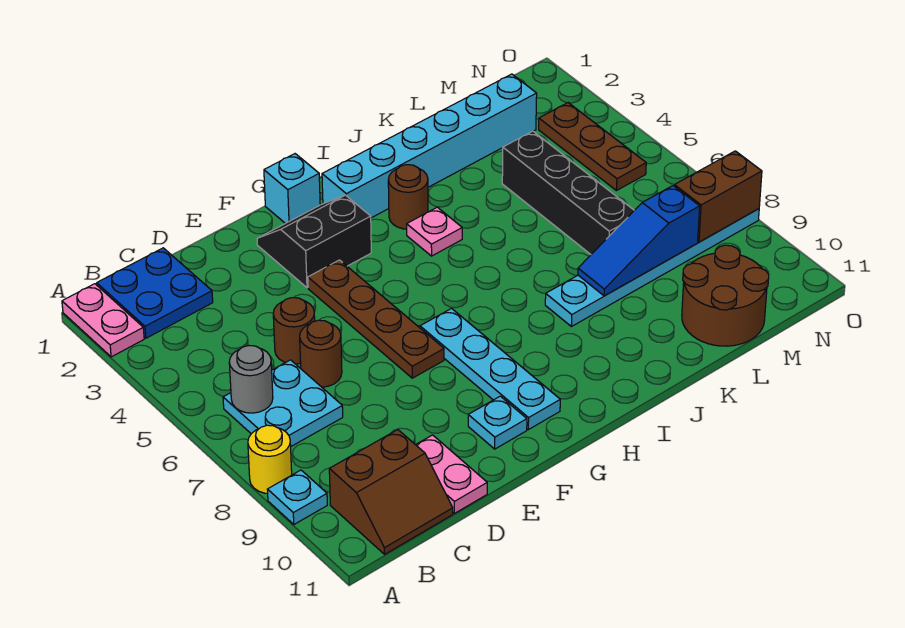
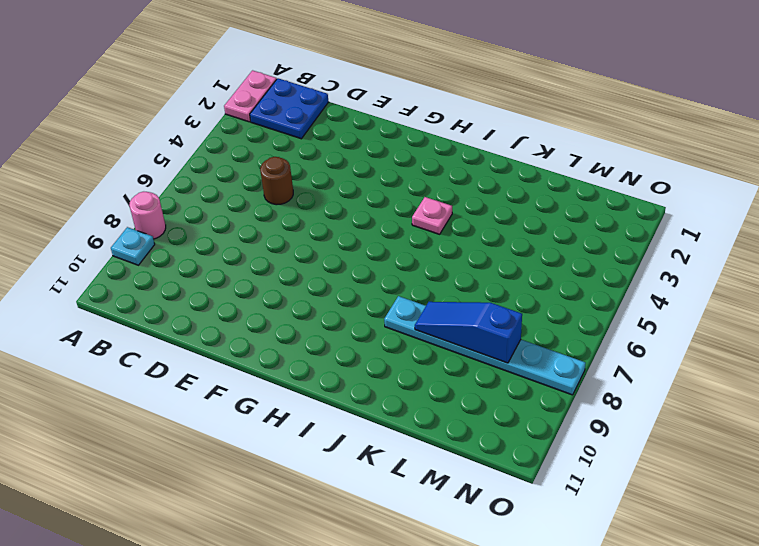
pink round brick A8 level 1 -> yellow round brick A8 level 1
none -> cyan plate B6:C7 level 1
none -> brown slope B10:C11 level 1 top 10
none -> brown round brick D6 level 1

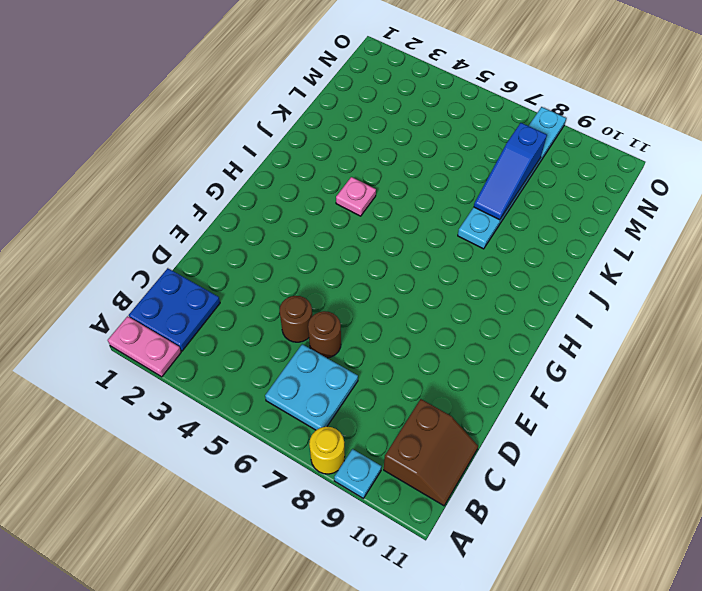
none -> pink plate D10:D11 level 1
none -> black slope F2:G3 level 1 top 3
none -> brown plate F4:F7 level 1

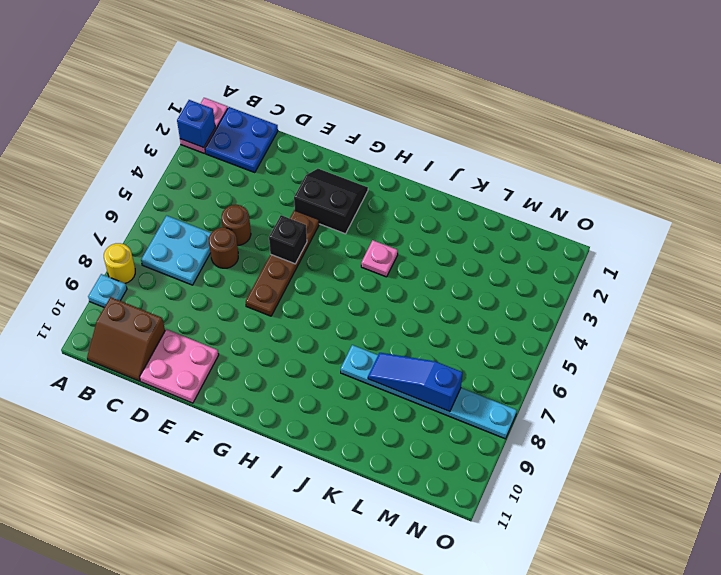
blue brick A2 level 2 -> none
pink plate D10:E11 level 1 -> pink plate D10:D11 level 1
black brick F5 level 2 -> none
none -> cyan plate F10 level 1
none -> cyan brick G1 level 1
none -> cyan plate G7:G10 level 1

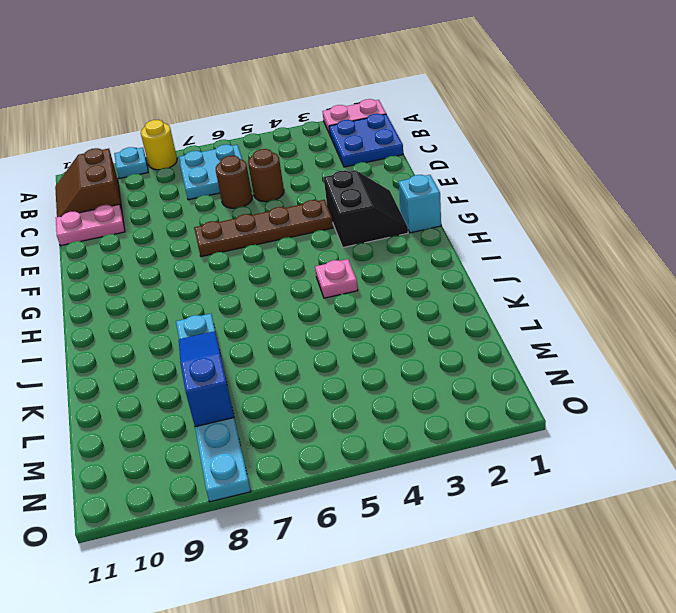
none -> cyan plate F10 level 1
none -> cyan plate G7:G10 level 1
none -> cyan brick H2:M2 level 1

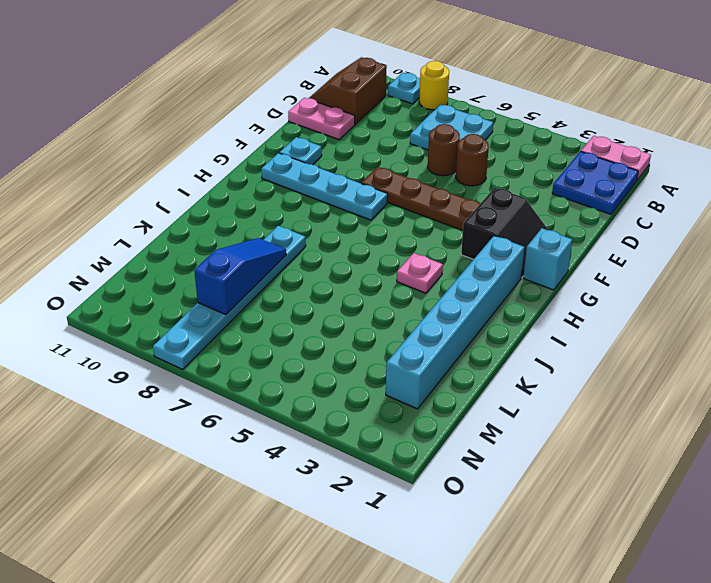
none -> brown round brick I3 level 1
none -> black brick L4:L7 level 1
none -> brown round brick L10:M11 level 1

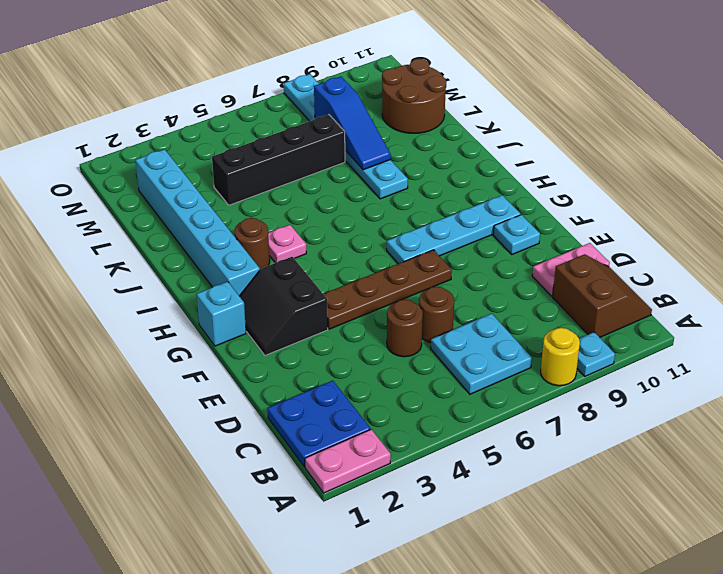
none -> brown plate N3:N5 level 1
none -> grey round brick B6 level 2
none -> brown brick N8:O8 level 2

